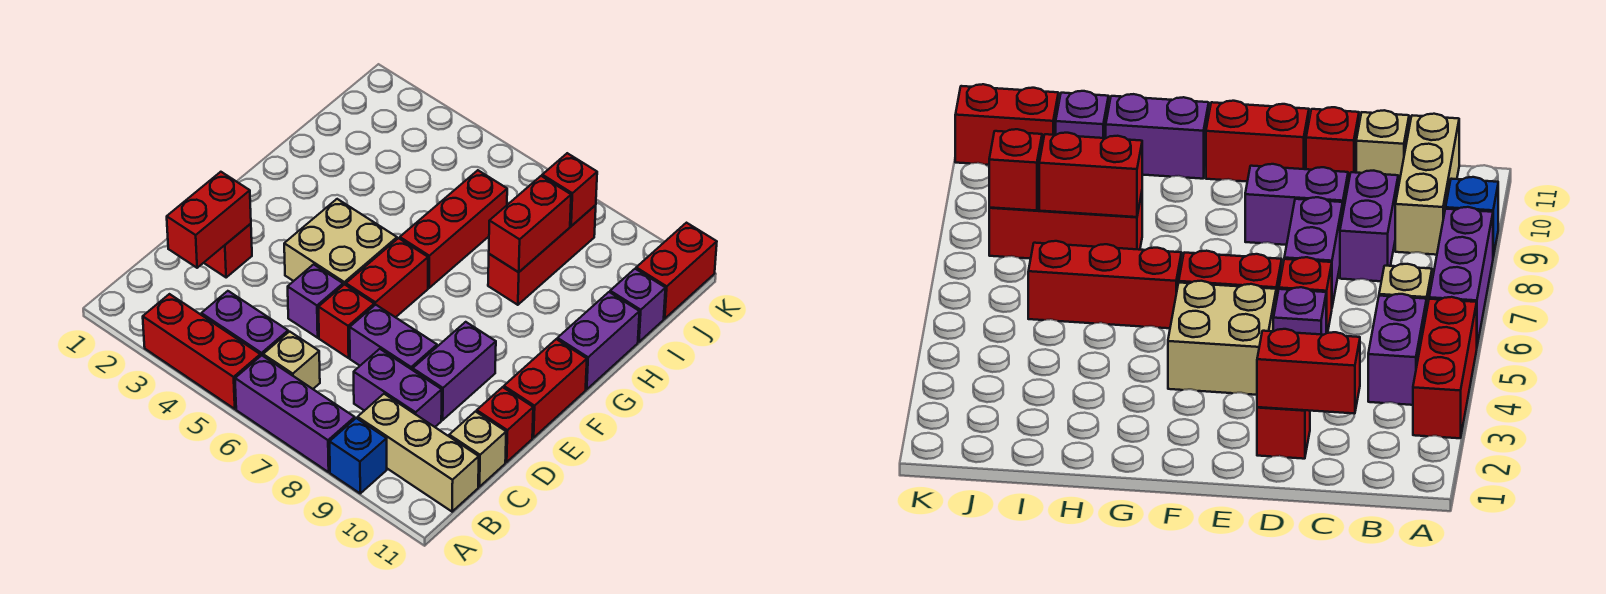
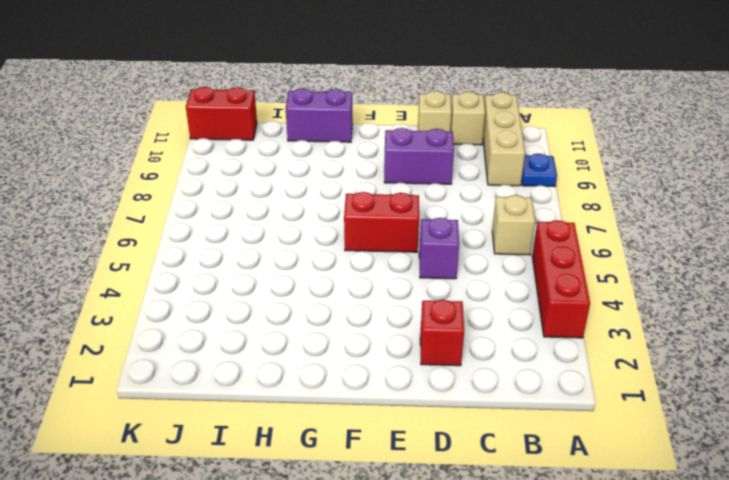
blue plate A9 level 1 -> blue brick A9 level 1
tan brick D11 level 1 -> red brick D11 level 1
none -> purple brick A6:A8 level 1
none -> purple brick B4:B5 level 1
none -> purple brick C8:C9 level 1

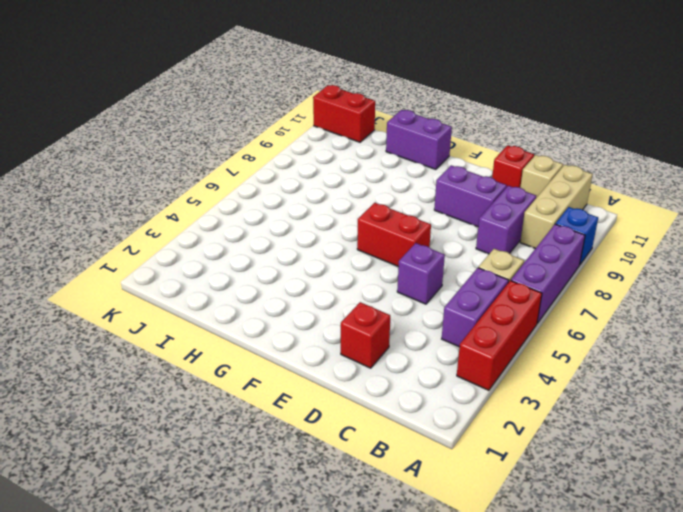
none -> red brick D6 level 1
none -> purple brick D7:D8 level 1
none -> tan brick E4:F5 level 1

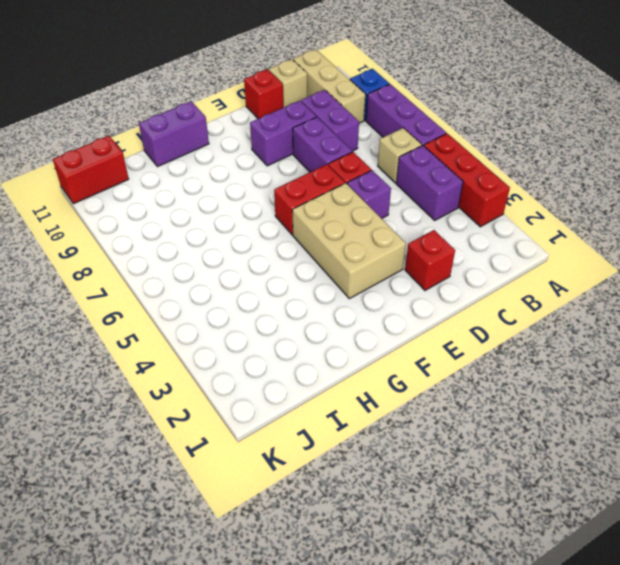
tan brick E3:F5 level 1 -> tan brick E4:F5 level 1
none -> red brick E11:F11 level 1
none -> red brick G6:I6 level 1
none -> red brick H8:J8 level 1

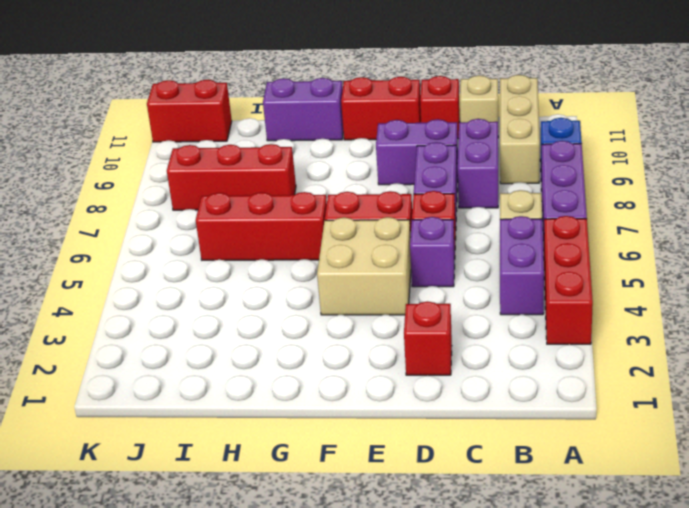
none -> purple brick I11 level 1
none -> red brick C2:D2 level 2
none -> red brick H8:I8 level 2

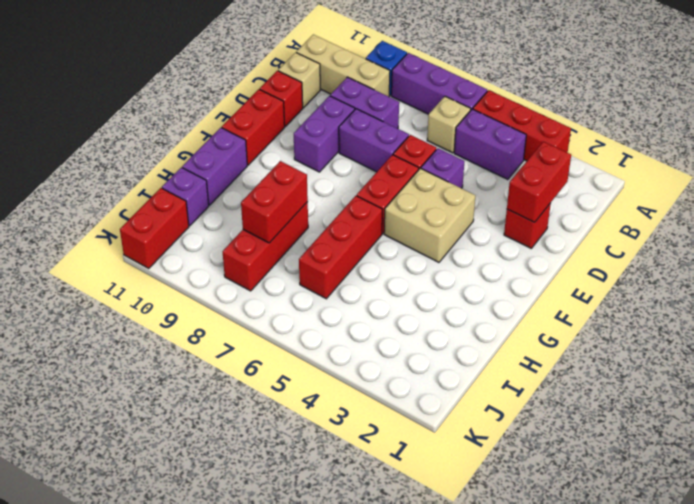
none -> red brick J8 level 2

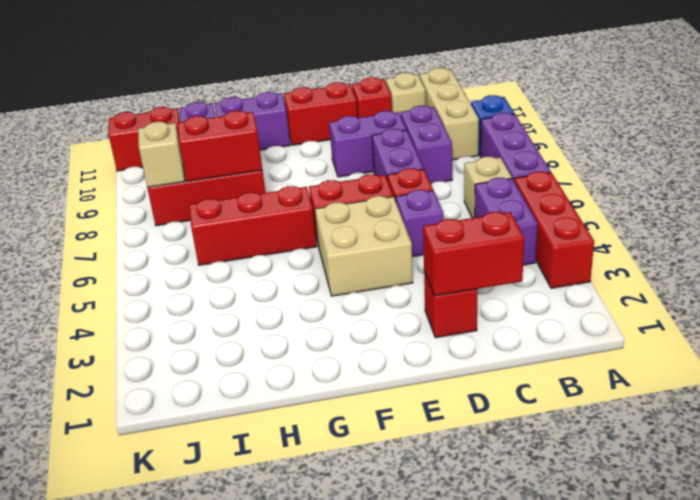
tan brick J8 level 2 -> red brick J8 level 2

